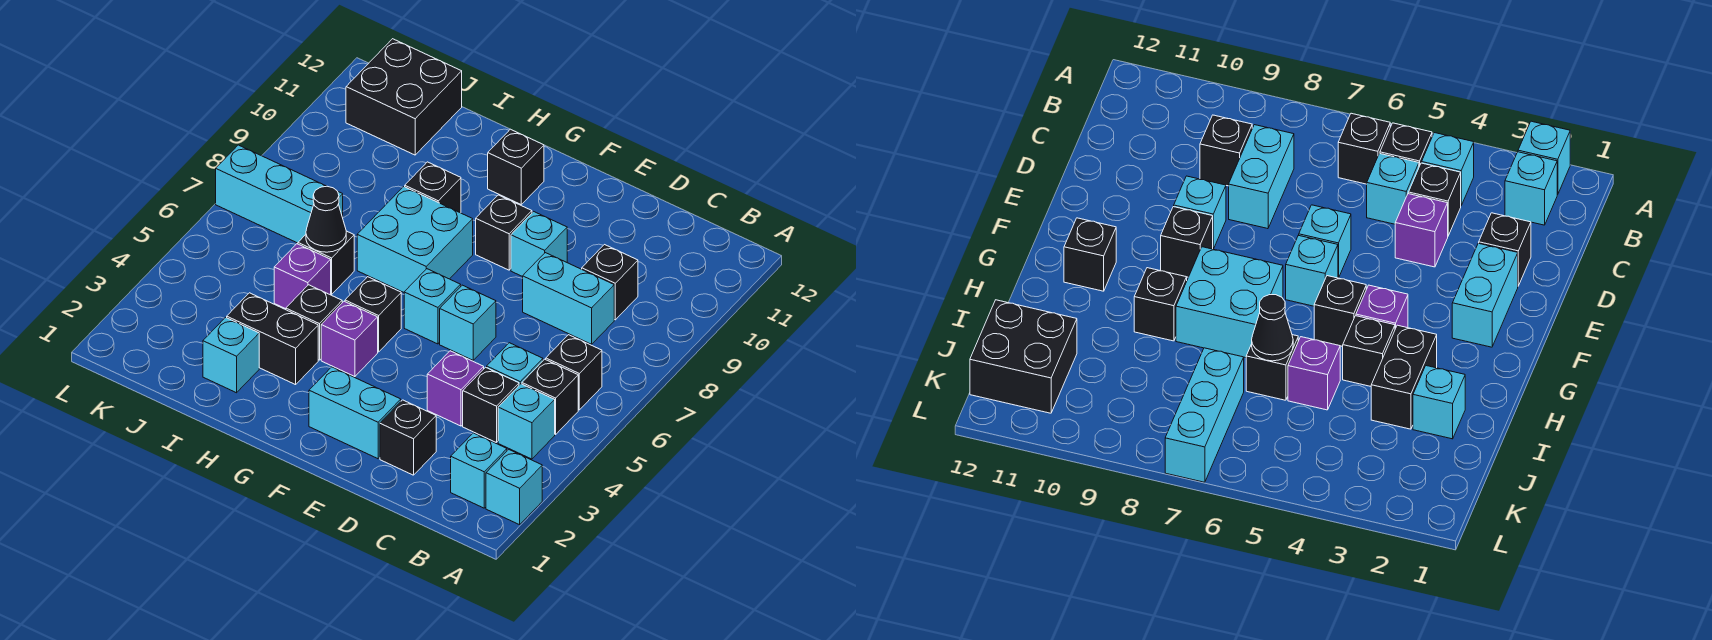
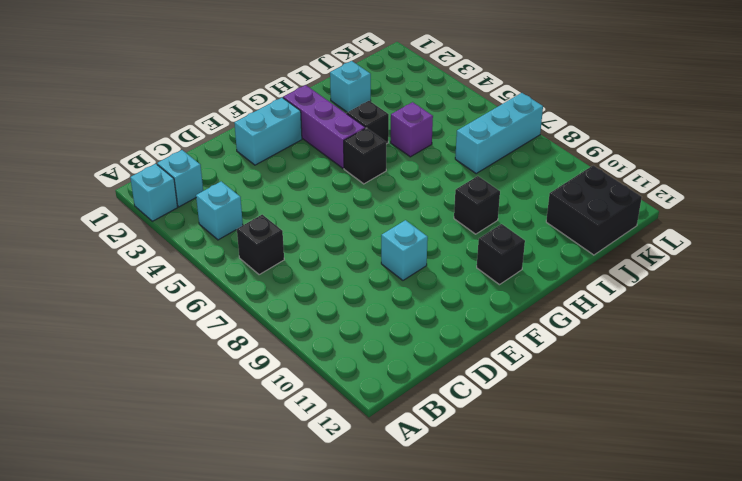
purple brick G2:G4 level 1 -> purple brick G4 level 1
none -> black brick B5 level 1
none -> black brick C4 level 1
none -> cyan brick C5 level 1

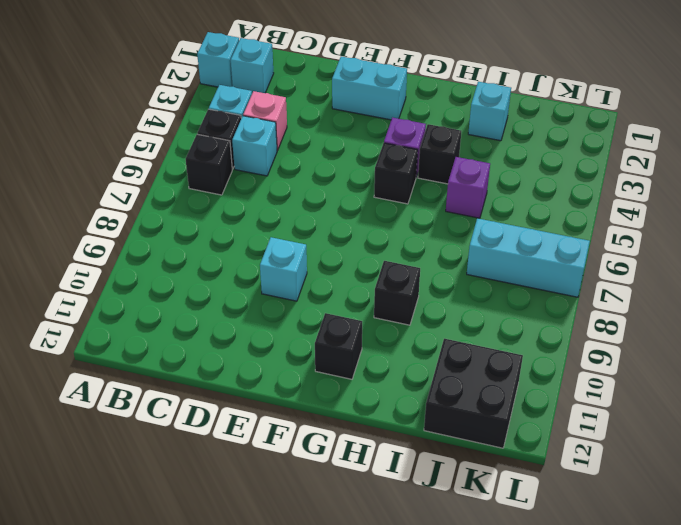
pink brick C4 level 1 -> black brick C4 level 1
none -> cyan brick C8:D8 level 1
none -> black brick C9 level 1
none -> black brick D2 level 1

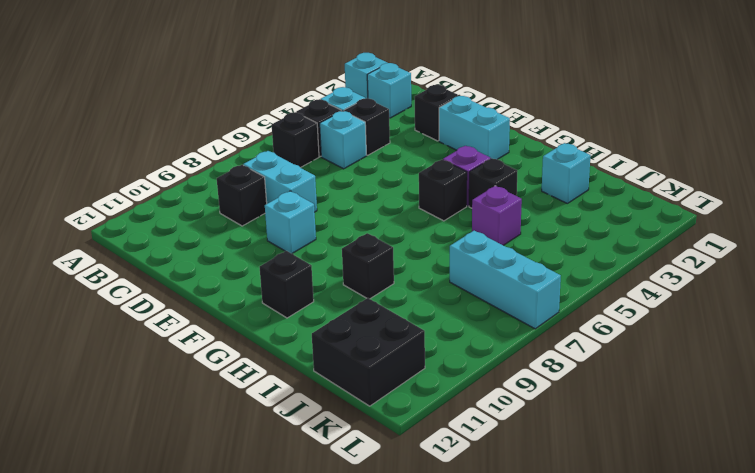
none -> purple brick D4 level 1
none -> cyan brick E6 level 1
none -> cyan brick F6 level 1

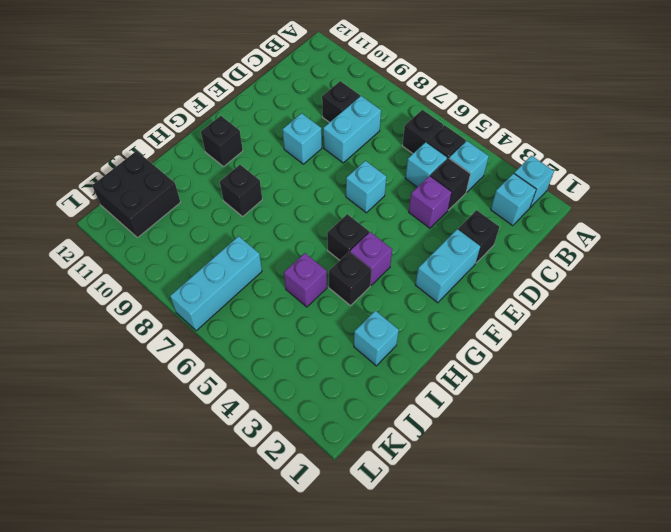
none -> cyan brick F6 level 1
none -> black brick F9 level 1
none -> cyan brick G7:H8 level 1

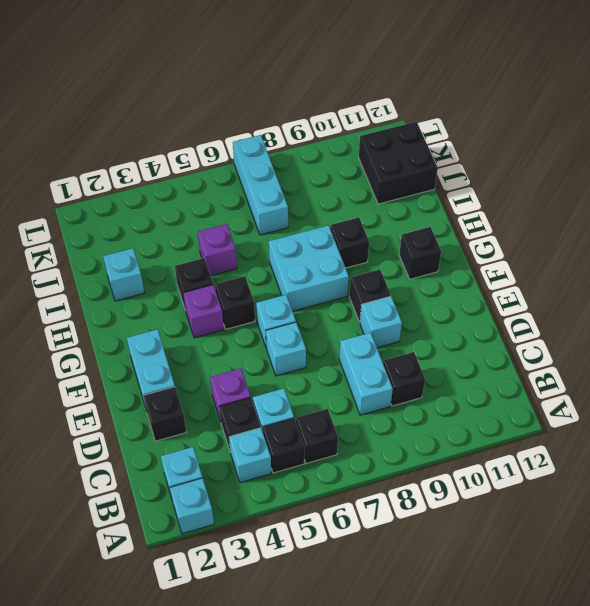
none -> black brick H3:I3 level 1
none -> black brick I6 level 1
none -> black cone I6 level 2

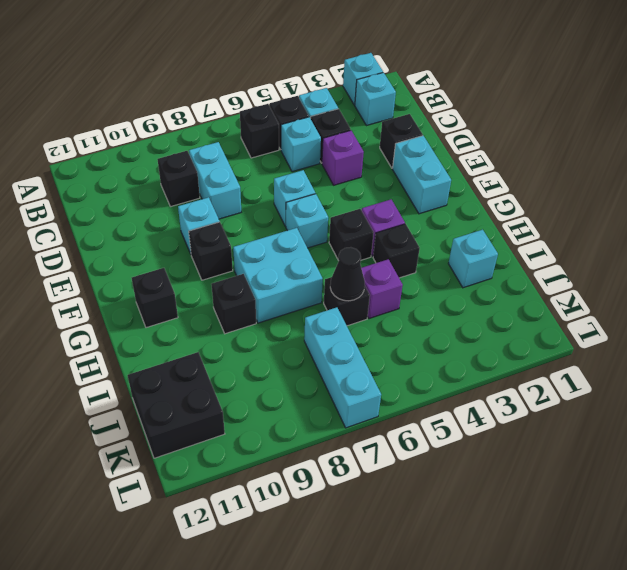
none -> black brick H3:I3 level 1

